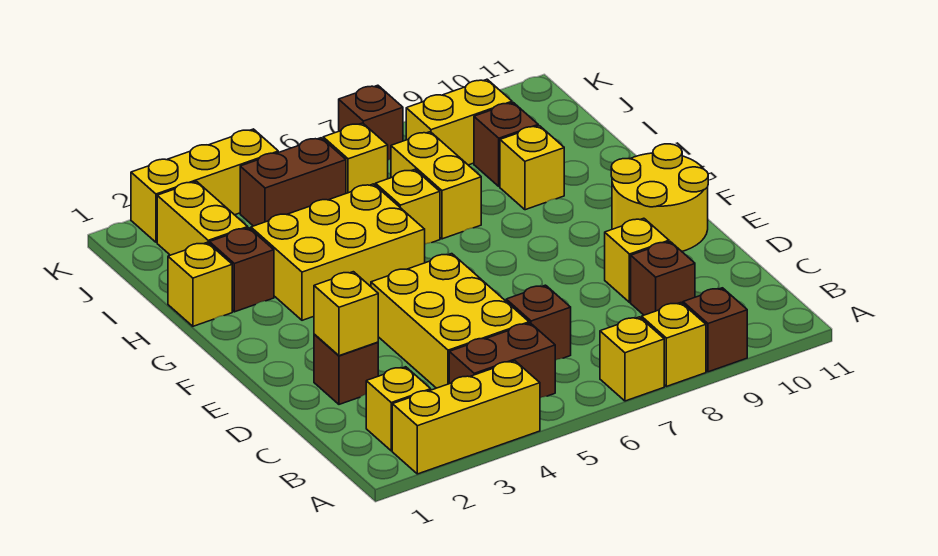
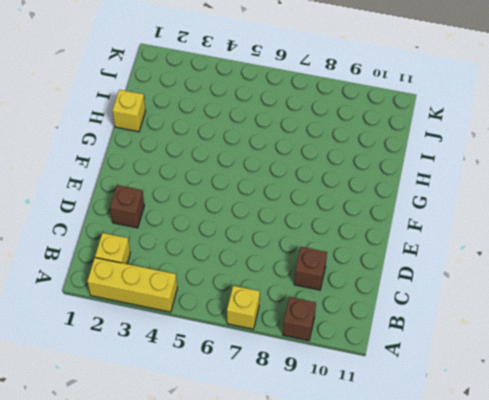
none -> yellow brick A8 level 1
none -> brown brick B4:B5 level 1
none -> yellow brick C4:E5 level 1

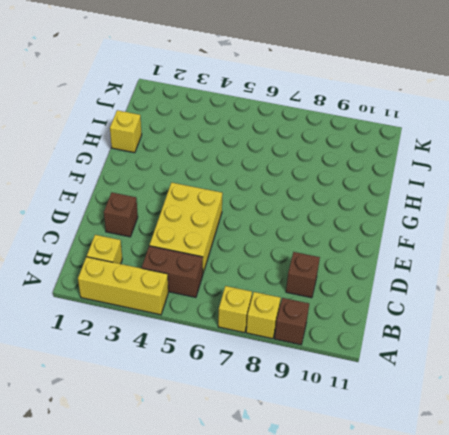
none -> brown brick C6 level 1
none -> yellow brick D9 level 1
none -> yellow round brick E10:F11 level 1

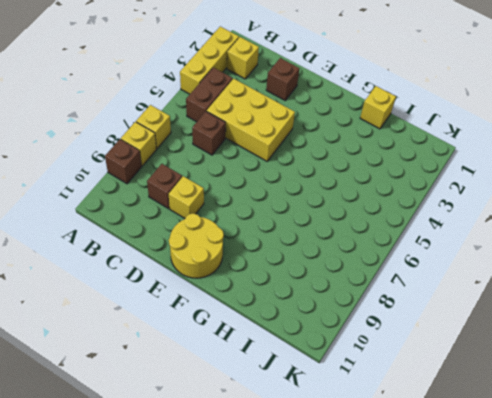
none -> yellow brick G3:H5 level 1
none -> brown brick H2 level 1
none -> yellow brick H6 level 1

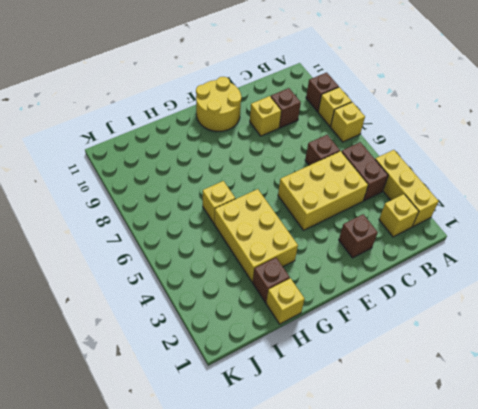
none -> yellow brick H7:I7 level 1
none -> yellow brick H9 level 1
none -> yellow brick I2:J2 level 1

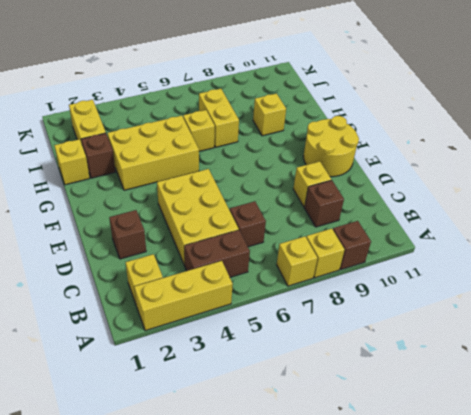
none -> brown brick I9 level 1
none -> brown brick J4:J5 level 1
none -> yellow brick J6 level 1

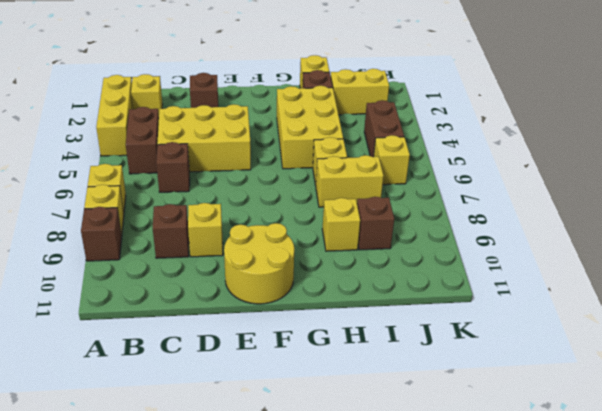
none -> yellow brick J8:J9 level 1
none -> yellow brick K2:K4 level 1
none -> brown brick K7 level 1

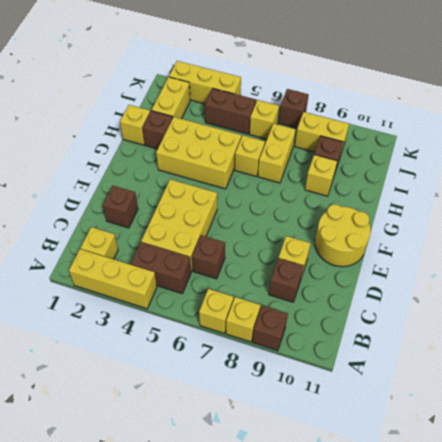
none -> yellow brick D2 level 2

